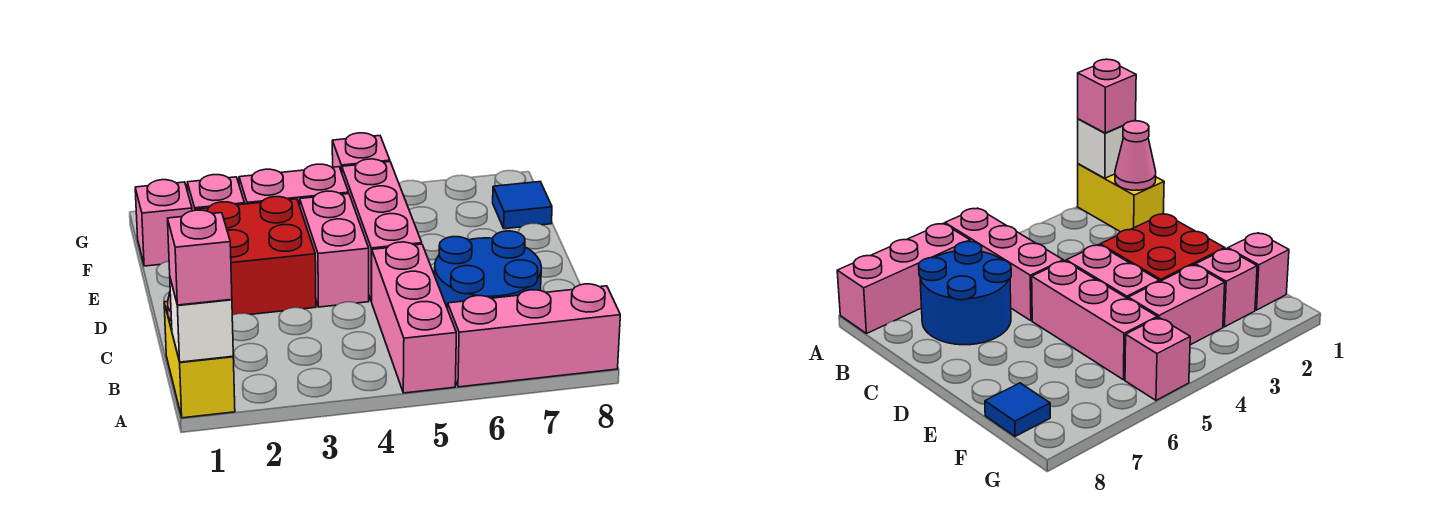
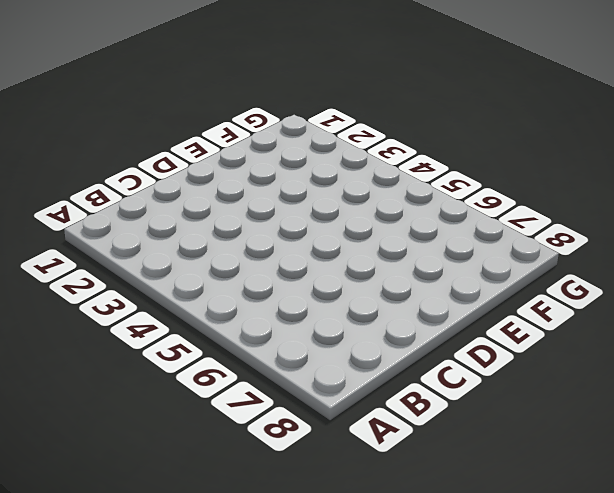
none -> yellow brick A1:B1 level 1
none -> pink brick A5:C5 level 1
none -> pink brick A6:A8 level 1

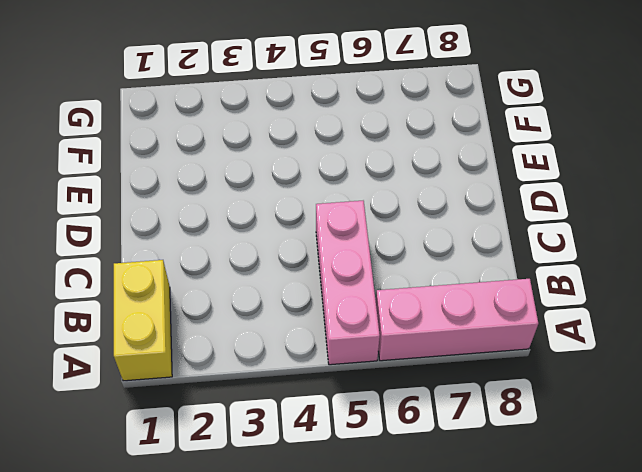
none -> blue round brick B6:C7 level 1
none -> red brick D2:E3 level 1
none -> pink brick D4:E4 level 1

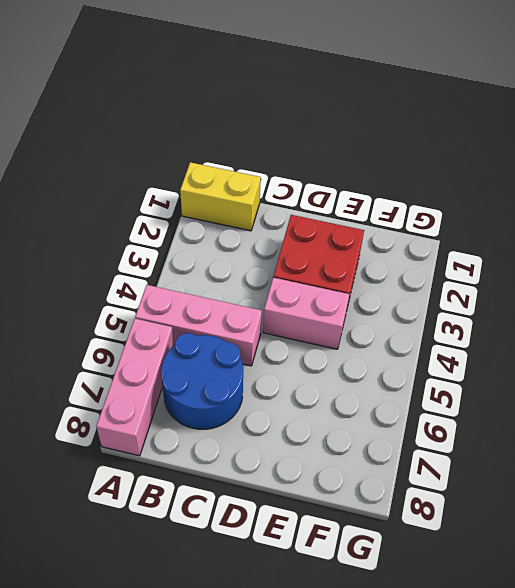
none -> pink brick D5:F5 level 1
none -> pink brick F1 level 1
none -> pink brick F2 level 1

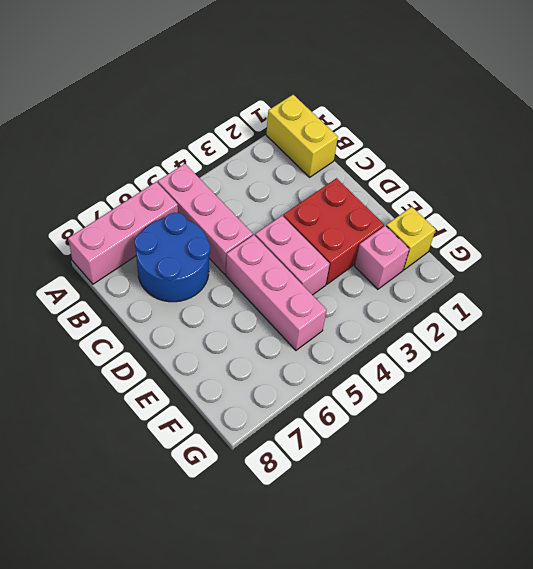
yellow brick F1 level 1 -> pink brick F1 level 1
none -> pink brick F3:F4 level 1
none -> blue tile F8 level 1
none -> pink brick G5 level 1

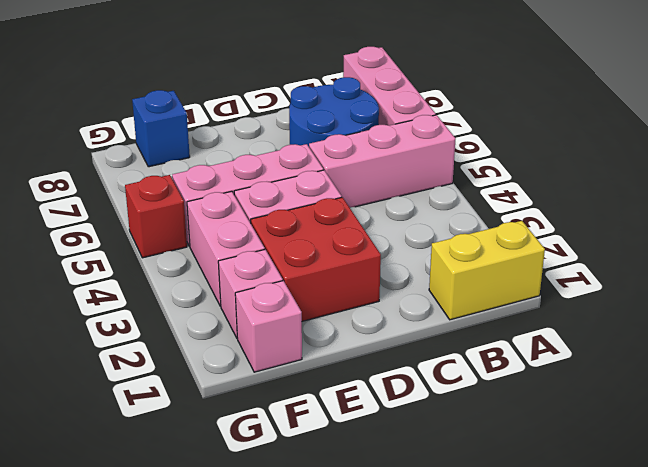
blue brick F8 level 1 -> blue tile F8 level 1
red brick G5 level 1 -> pink brick G5 level 1
none -> white brick A1 level 2
none -> pink cone B1 level 2
none -> pink brick A1 level 3

